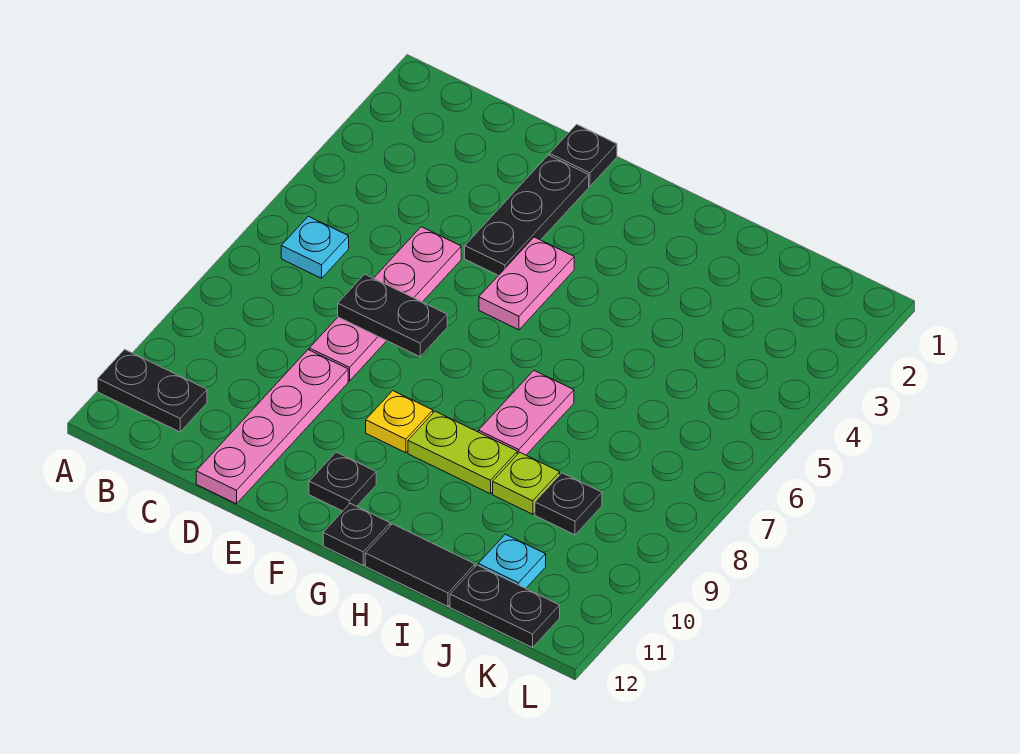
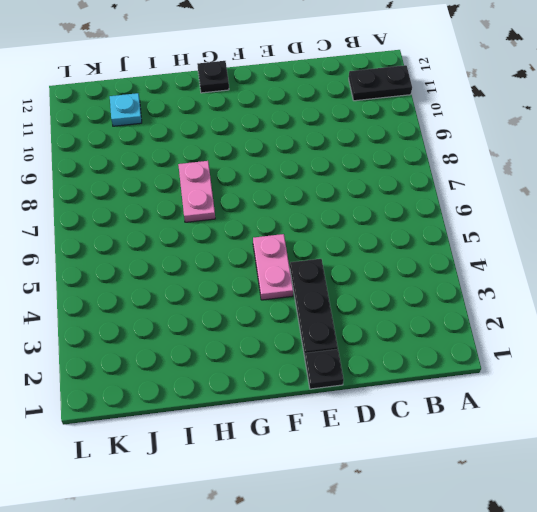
none -> cyan plate B6 level 1
none -> pink plate D5:D8 level 1
none -> pink plate D9:D12 level 1

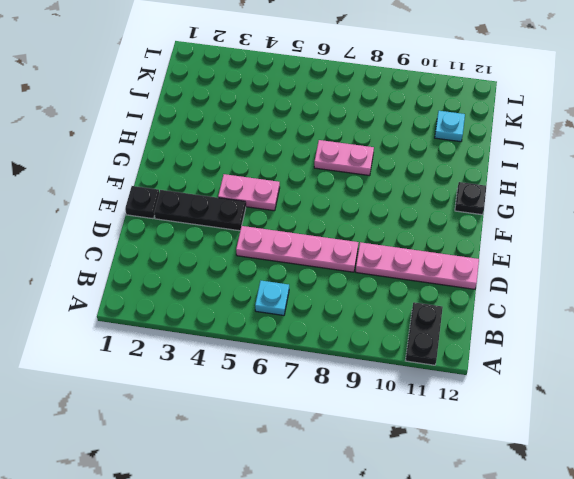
none -> yellow plate F9 level 1
none -> black plate F11 level 1
none -> lime plate G9:H9 level 1

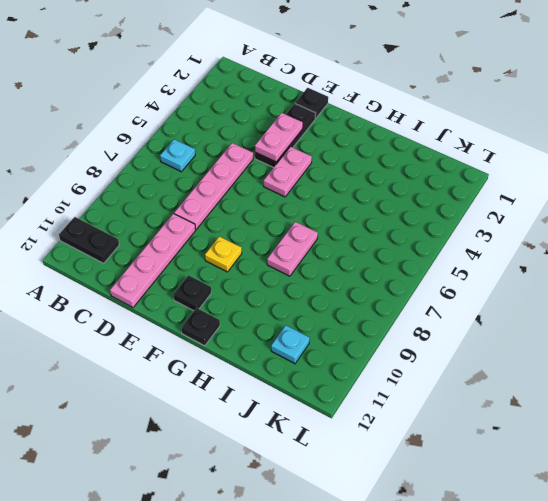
pink plate E3:E4 level 2 -> none
none -> lime plate G9:H9 level 1
none -> black tile H12:I12 level 1
none -> lime plate I9 level 1

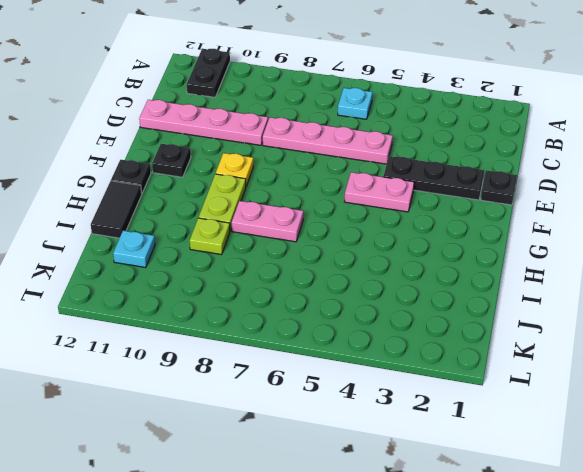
none -> black plate J9 level 1
none -> black plate J12:K12 level 1
none -> black plate D7:E7 level 2

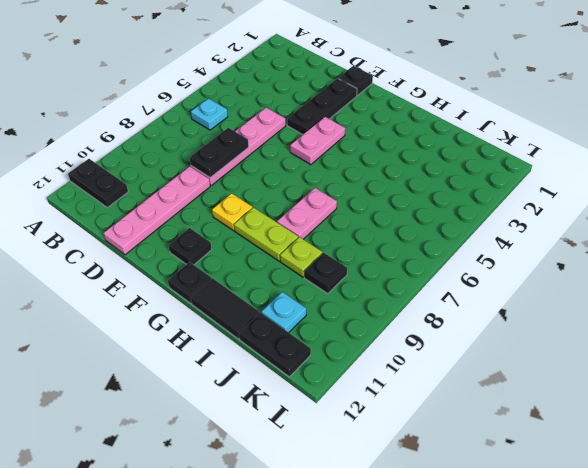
black plate D7:D8 level 2 -> black plate D7:E7 level 2

